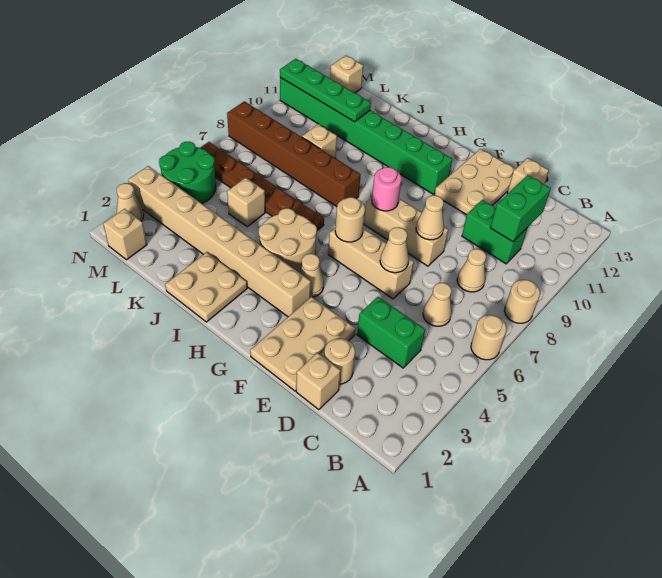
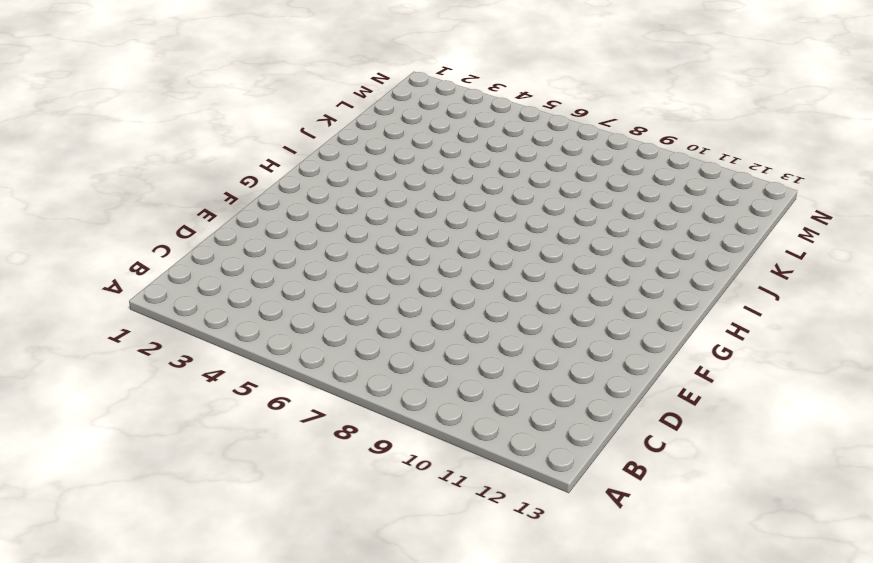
none -> tan round brick A6 level 1
none -> tan round brick A8 level 1
none -> green brick C4:D4 level 1
none -> tan cone C6 level 1

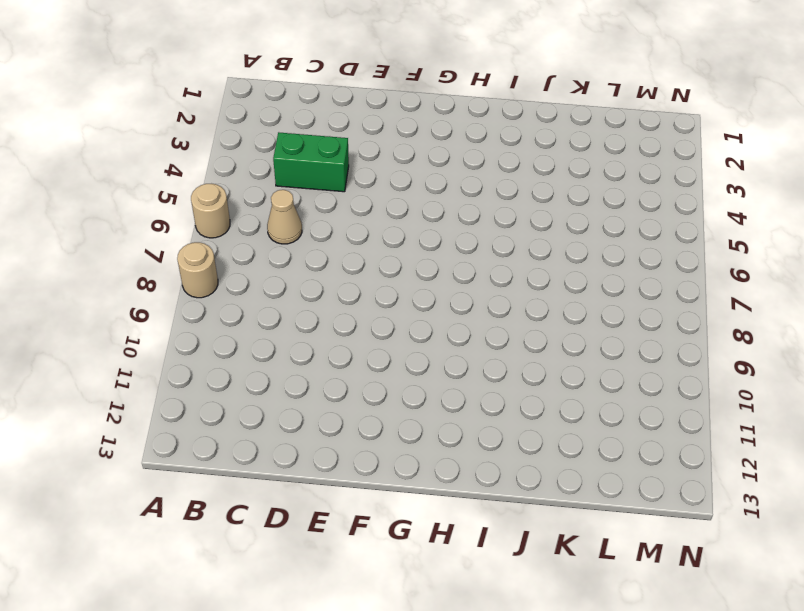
none -> tan cone C8 level 1
none -> green brick C10:D10 level 1
none -> tan brick D1 level 1
none -> tan round brick D2 level 1

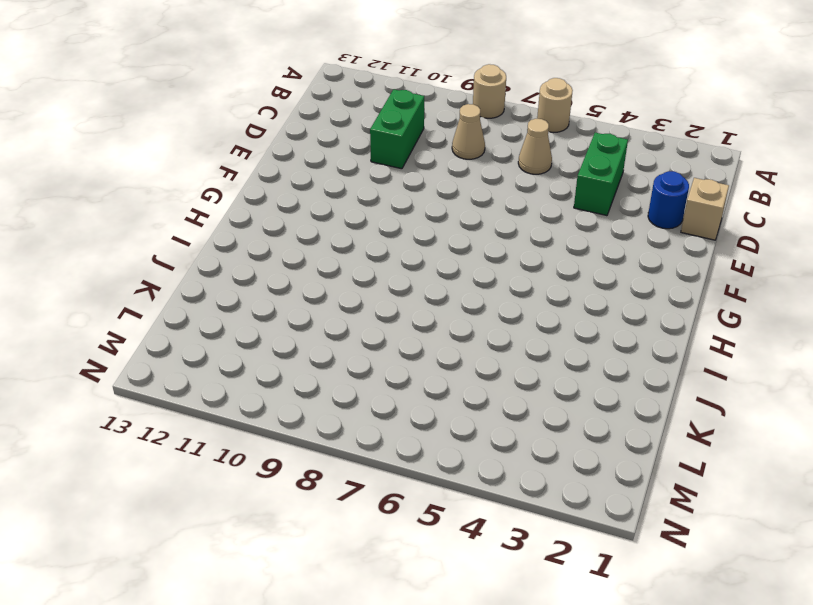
blue round brick D2 level 1 -> tan round brick D2 level 1
none -> tan brick D13 level 1
none -> tan plate E1:F3 level 1
none -> tan brick E6:G6 level 1
none -> tan brick E8:G8 level 1

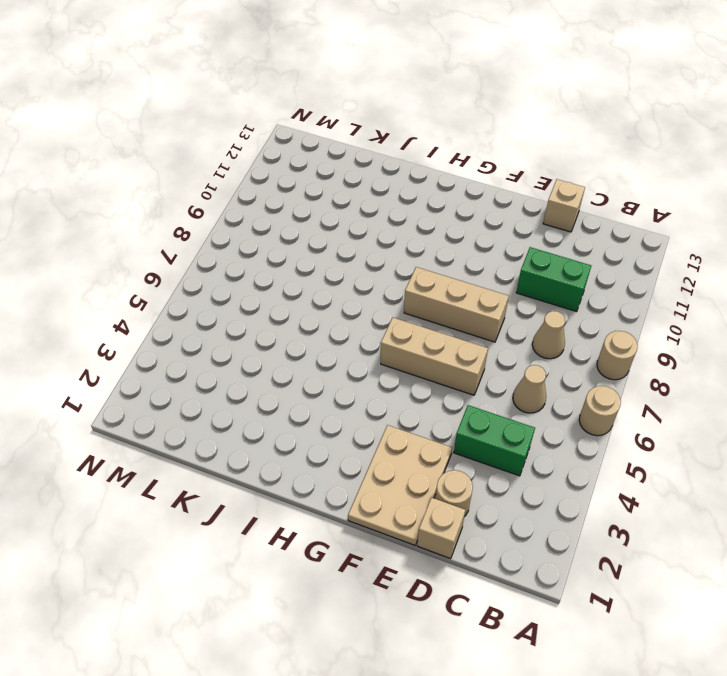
none -> tan plate E11:F13 level 1
none -> tan brick G3:N3 level 1
none -> tan cone G4 level 1
none -> green brick G11:N11 level 1

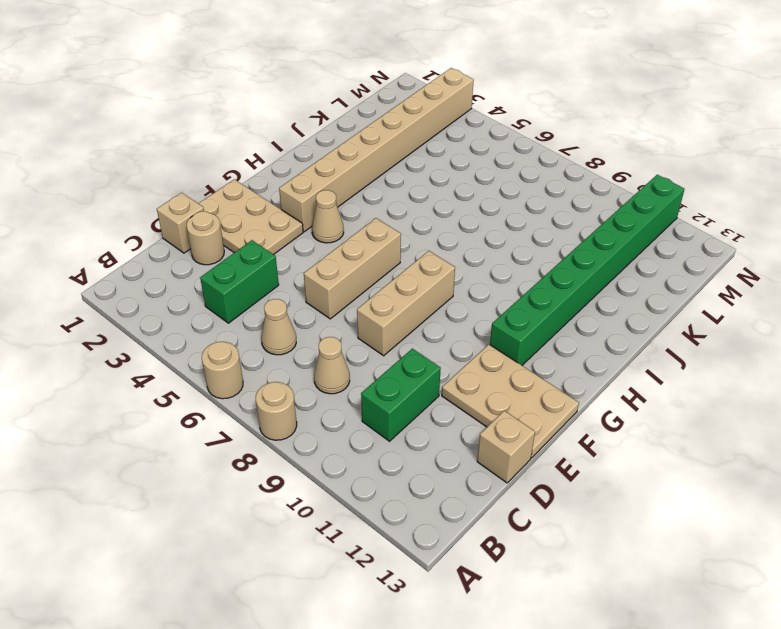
none -> tan round brick H4:I5 level 1
none -> tan plate I1:J2 level 1
none -> brown plate I6:N6 level 1
none -> brown brick I8:N8 level 1

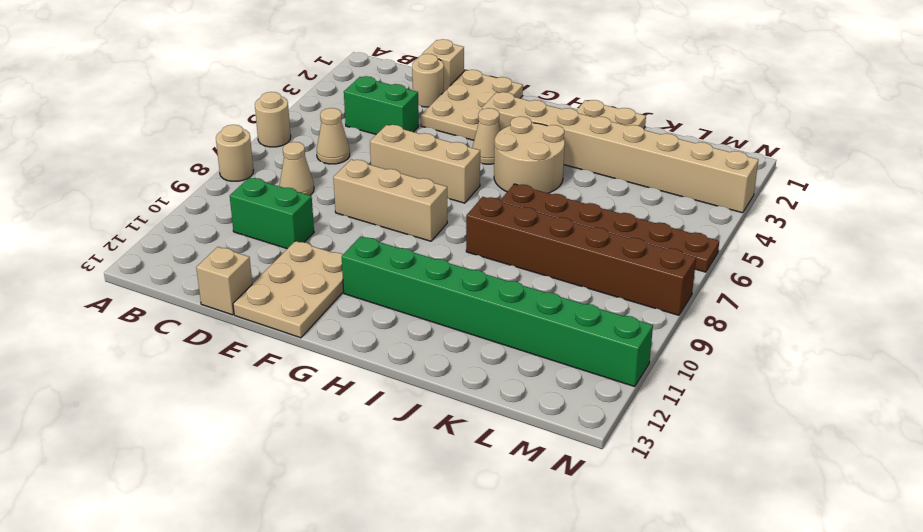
none -> tan brick K5 level 1
none -> tan brick K9 level 1
none -> tan brick M1 level 1
none -> green round brick M4:N5 level 1

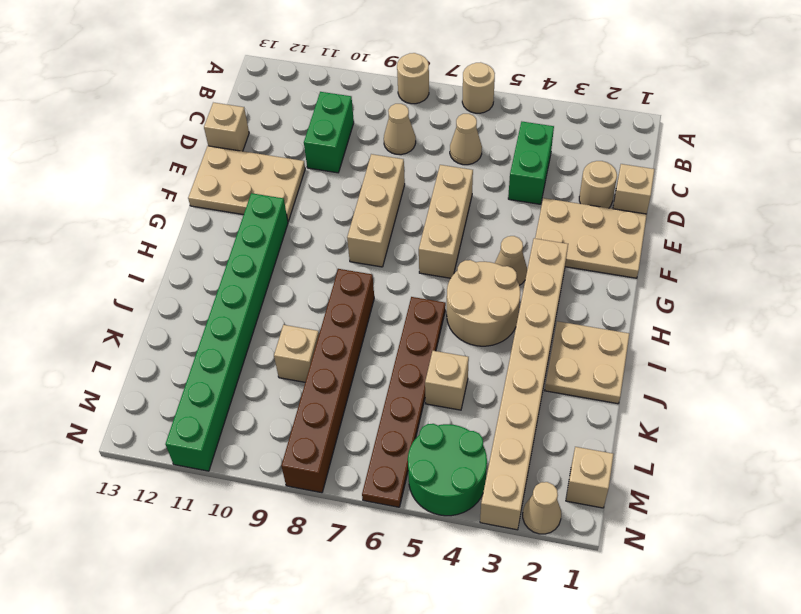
none -> tan brick M13 level 1
none -> green brick C10:C11 level 2
none -> tan cone E6 level 2
none -> tan cone E8 level 2

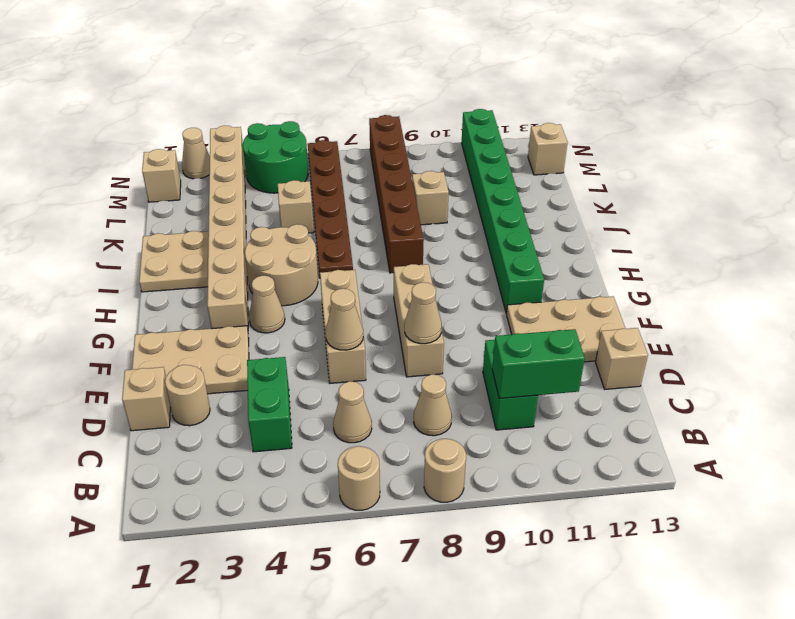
none -> tan round brick G6 level 2
none -> pink round brick G8 level 2
none -> green plate K11:N11 level 2

